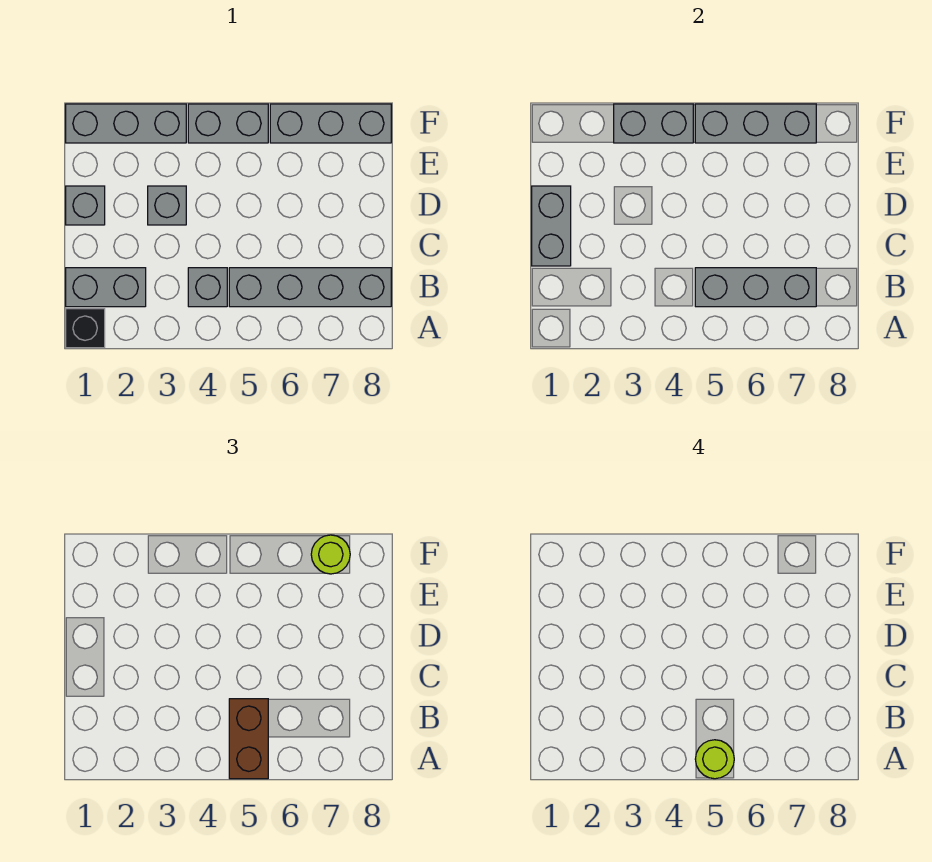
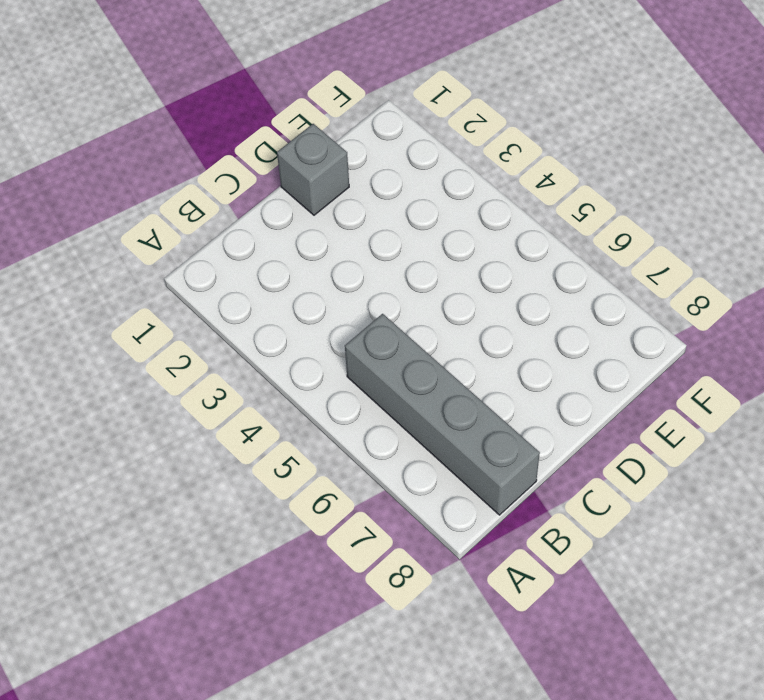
none -> black brick A1 level 1
none -> grey brick B1:B2 level 1
none -> grey brick B4 level 1

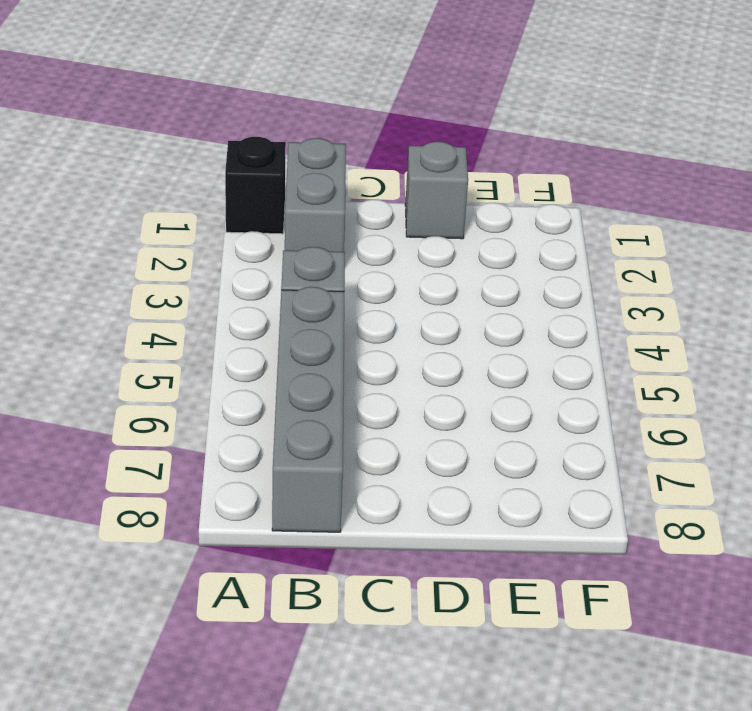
none -> grey brick D3 level 1
none -> grey brick F1:F3 level 1
none -> grey brick F4:F5 level 1

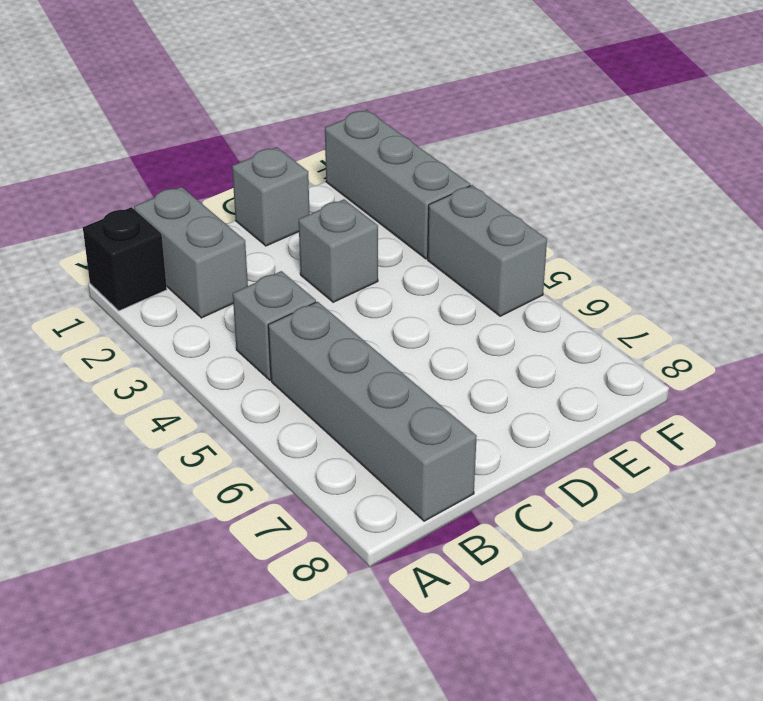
none -> grey brick F6:F8 level 1
none -> grey brick B5:B7 level 2
none -> grey brick C1:D1 level 2

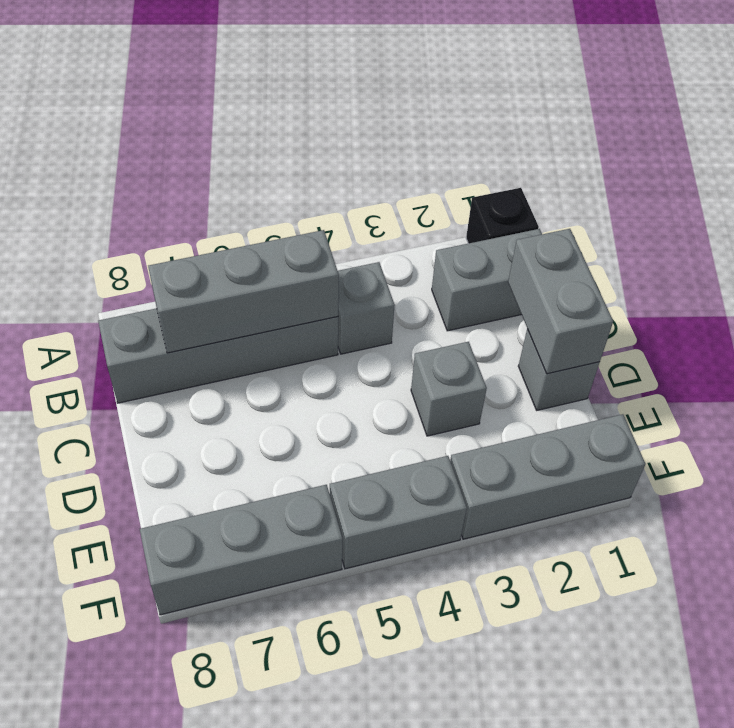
none -> grey brick F3:F4 level 2
none -> grey brick F5:F7 level 2
none -> brown brick A5:B5 level 3

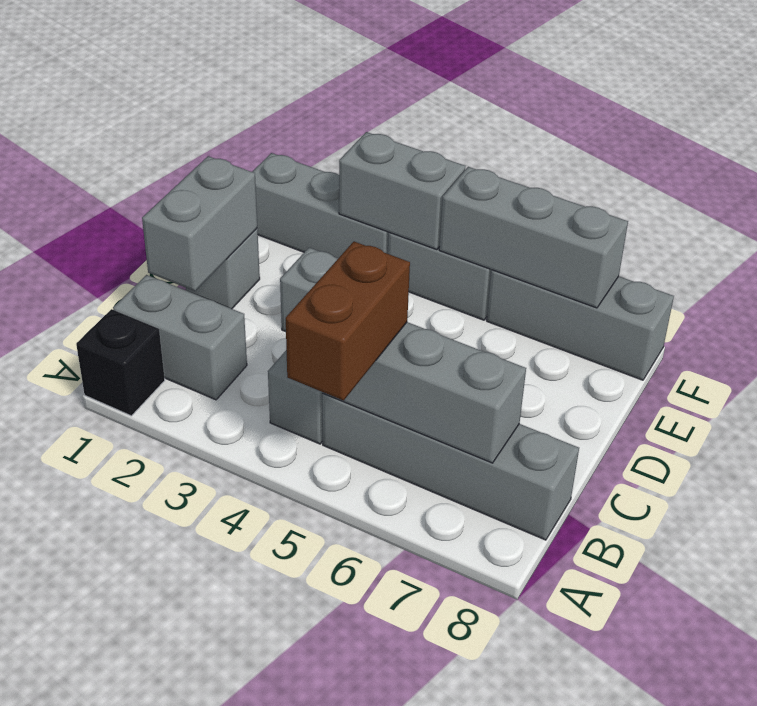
none -> lime round brick F7 level 3
none -> lime round brick A5 level 4

